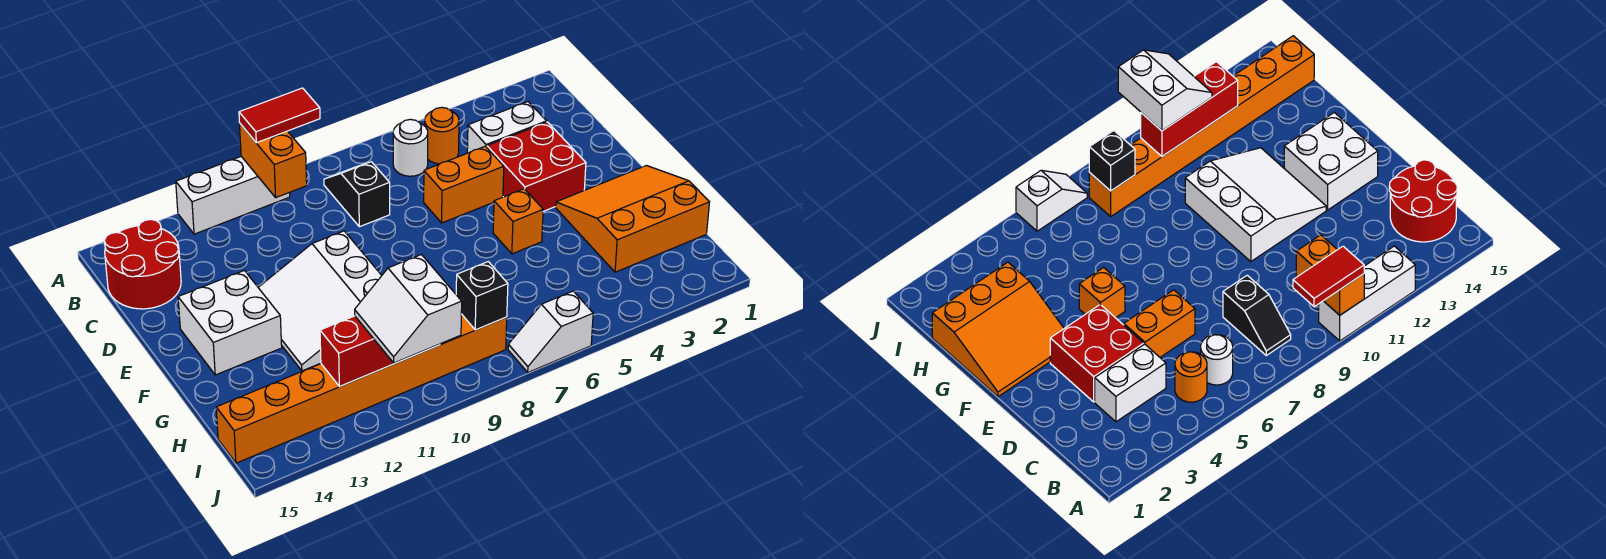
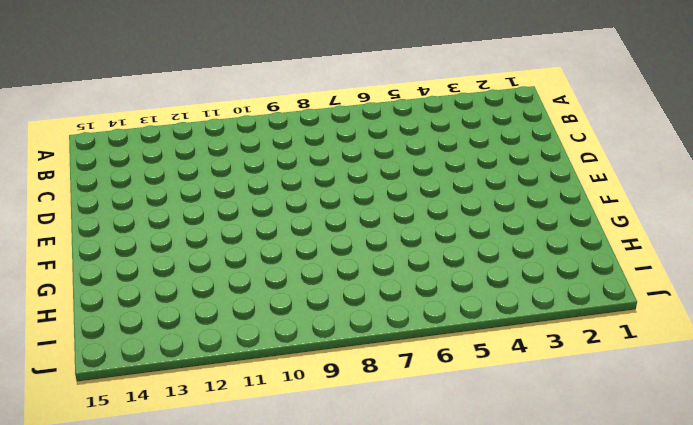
none -> white brick A10:A12 level 1
none -> orange round brick B5 level 1
none -> white round brick B6 level 1

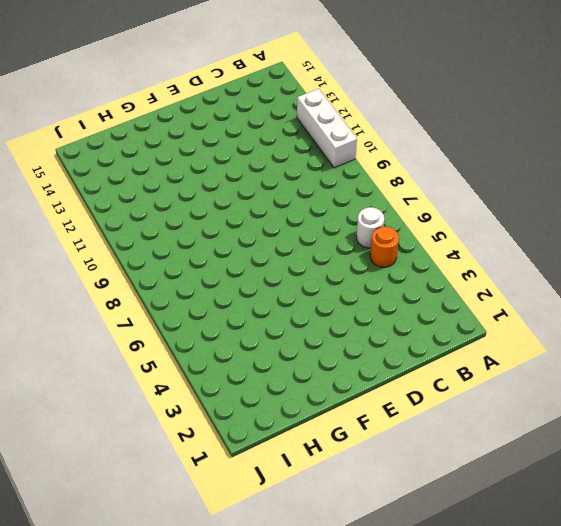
none -> black slope B8:C8 level 1 top C
none -> red round brick B14:C15 level 1
none -> white brick C3:C4 level 1

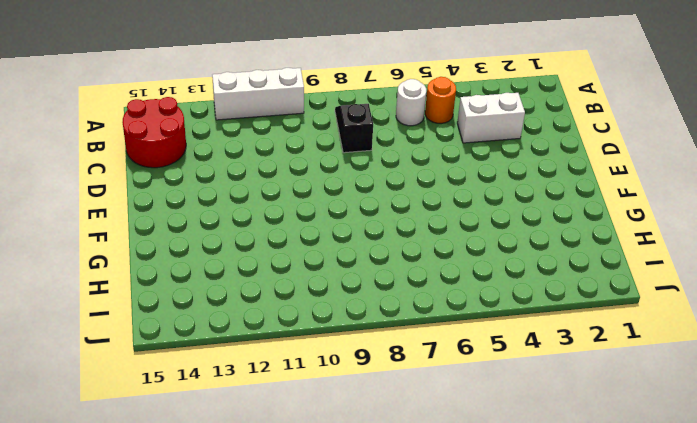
none -> red brick D3:E4 level 1
none -> orange brick D5:D6 level 1
none -> white slope E10:G12 level 1 top 10

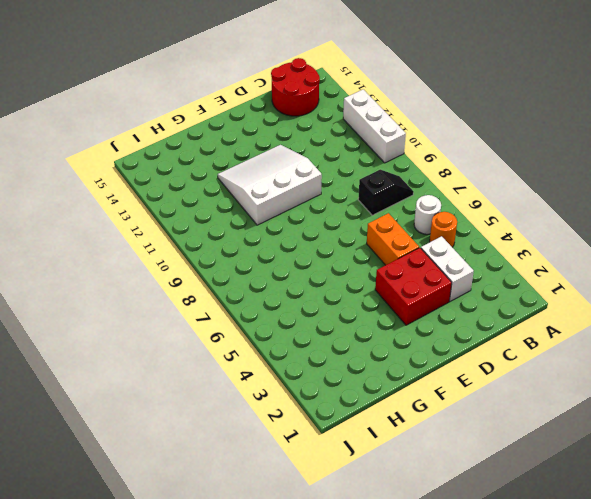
none -> white brick E13:F14 level 1
none -> orange slope F1:H3 level 1 top H
none -> orange brick F5 level 1

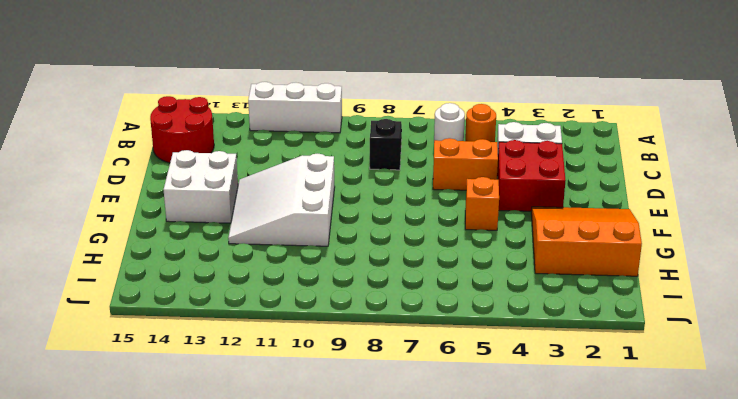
none -> orange brick I8:I15 level 1
none -> white slope J6:J7 level 1 top 6
none -> orange brick A10:B10 level 2

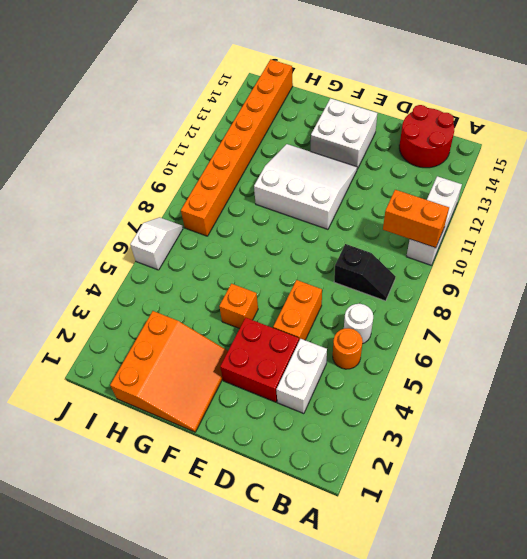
none -> black brick I8 level 2
none -> red brick I10:I12 level 2
none -> red tile A9:A10 level 3

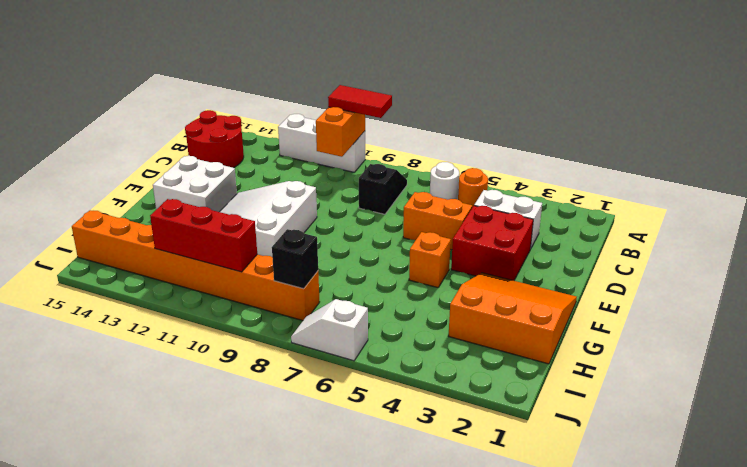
none -> white slope I10:J11 level 3 top 10

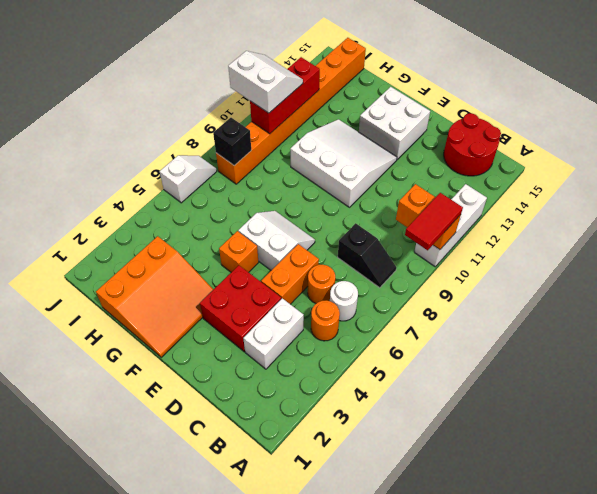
orange round brick C6 level 1 -> none
white slope E6:F7 level 1 top 6 -> none

